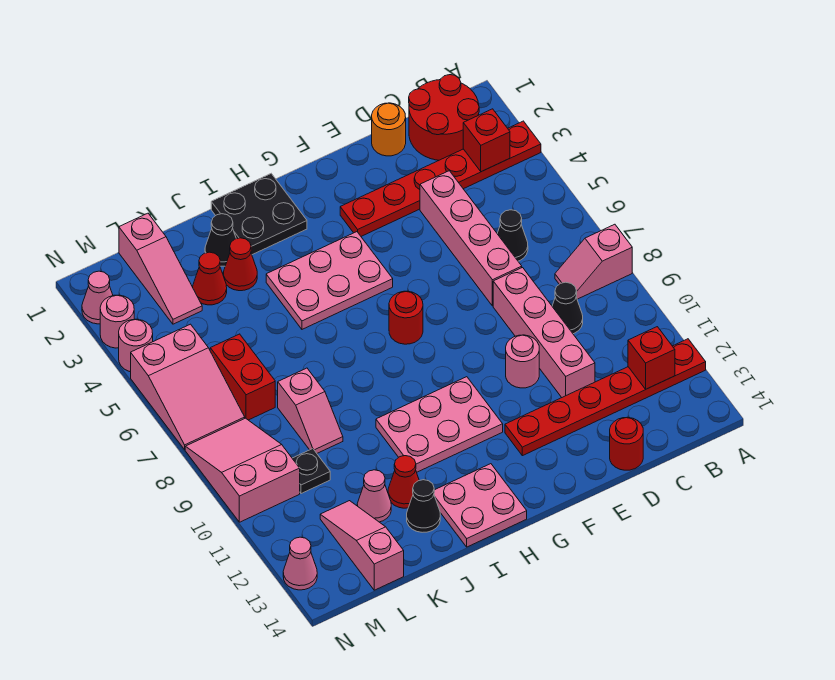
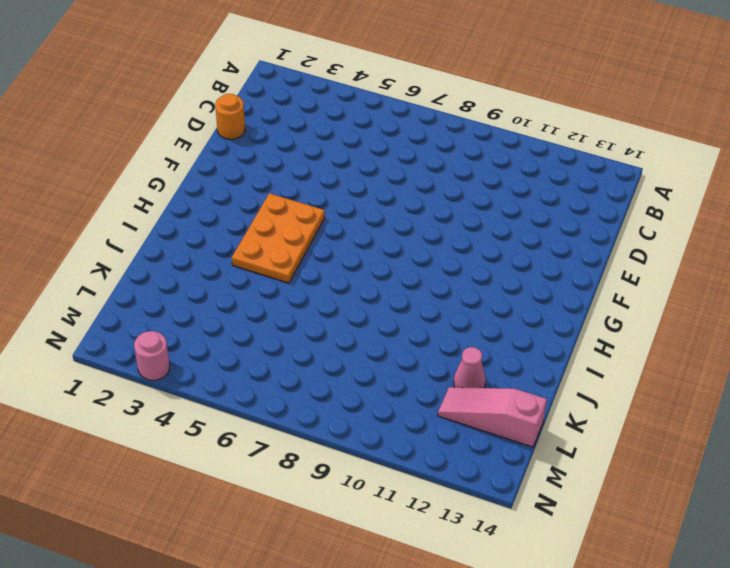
orange plate G4:I5 level 1 -> pink plate G4:I5 level 1
none -> red plate A3:F3 level 1
none -> pink slope A8:B8 level 1 top A
none -> red plate A12:F12 level 1
none -> red round brick B1:C2 level 1

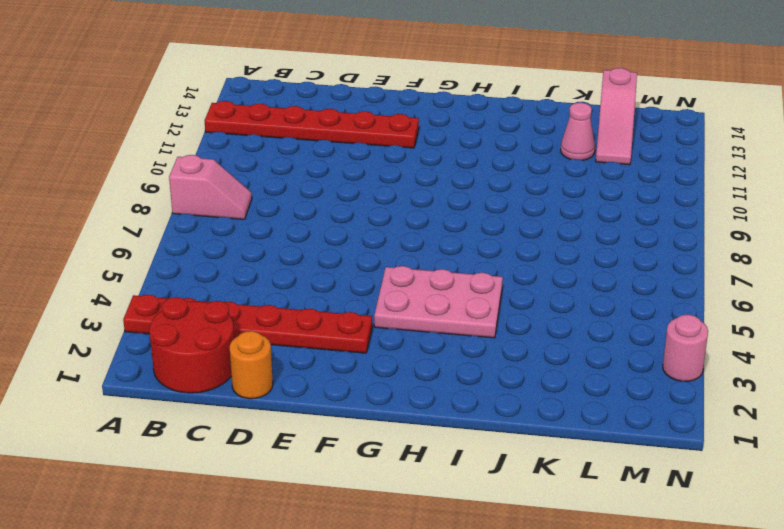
none -> black cone C6 level 1
none -> black cone C9 level 1
none -> pink brick D4:D7 level 1
none -> pink brick D8:D11 level 1

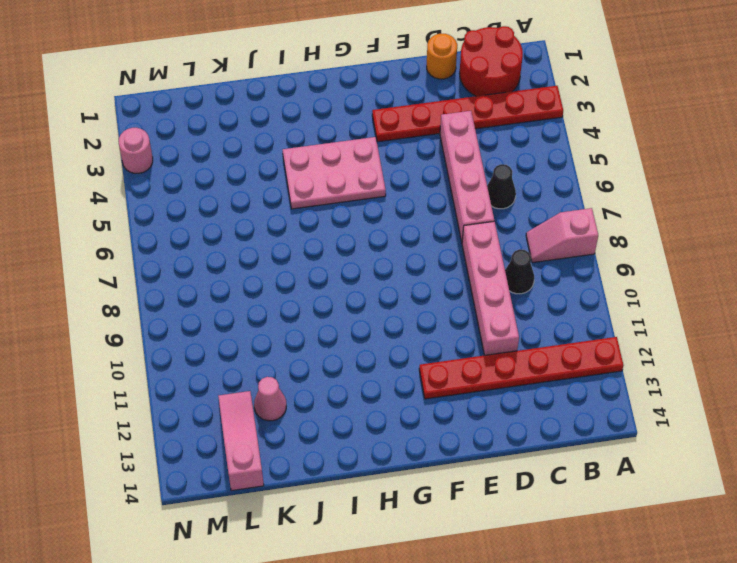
none -> red round brick D14 level 1
none -> pink round brick E10 level 1
none -> red round brick G7 level 1
none -> pink plate G10:I11 level 1

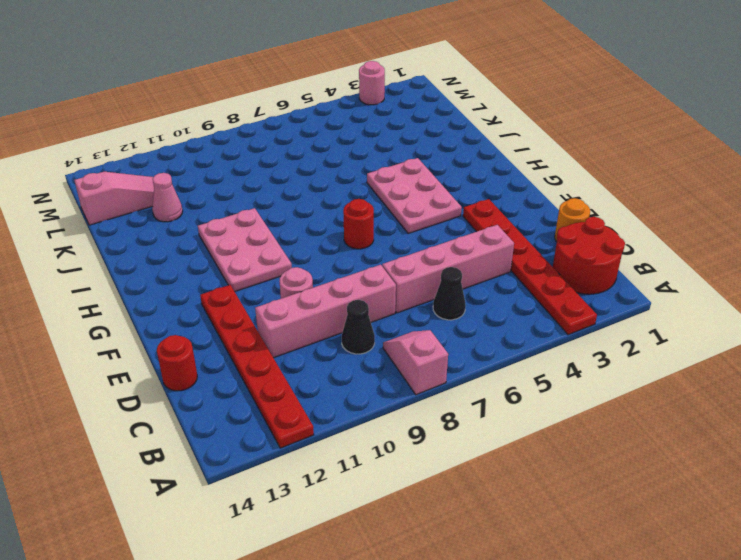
none -> black plate H1:I2 level 1
none -> pink plate H13:I14 level 1
none -> black cone J2 level 1
none -> red cone J3 level 1

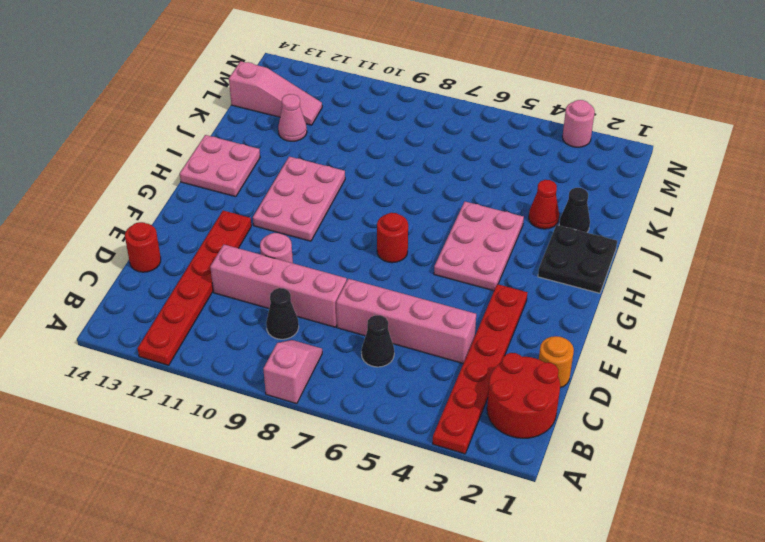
none -> red cone J12 level 1
none -> black cone J13 level 1
none -> red cone K3 level 1
none -> pink slope K8:K9 level 1 top 8

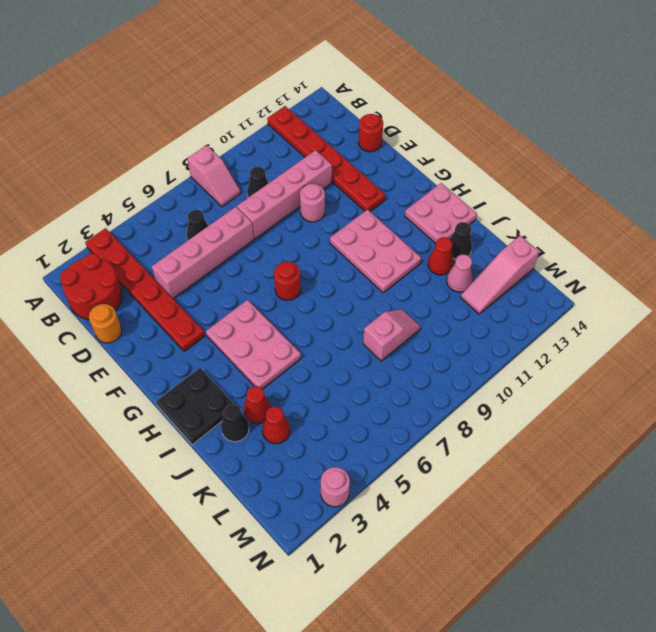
none -> pink slope L1:L3 level 1 top 1
none -> red brick L6:L7 level 1
none -> black plate L10 level 1
none -> pink slope M5:N7 level 1 top 5

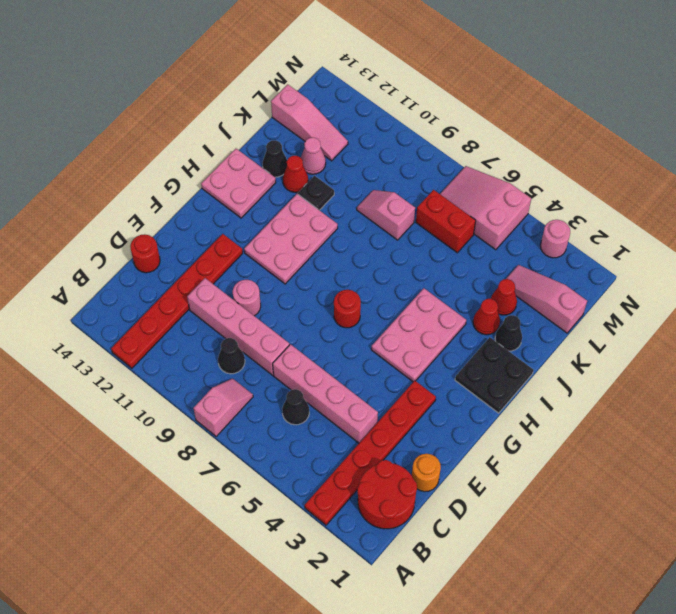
black plate J11 level 1 -> black plate L10 level 1
none -> pink slope M8:N10 level 1 top 10
none -> pink cone N2 level 1
none -> pink round brick N4 level 1
none -> pink cone N13 level 1

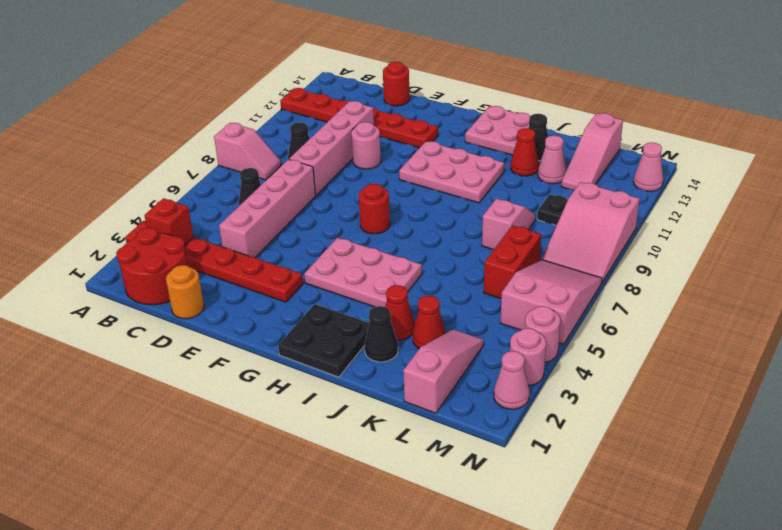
none -> red brick B12 level 2

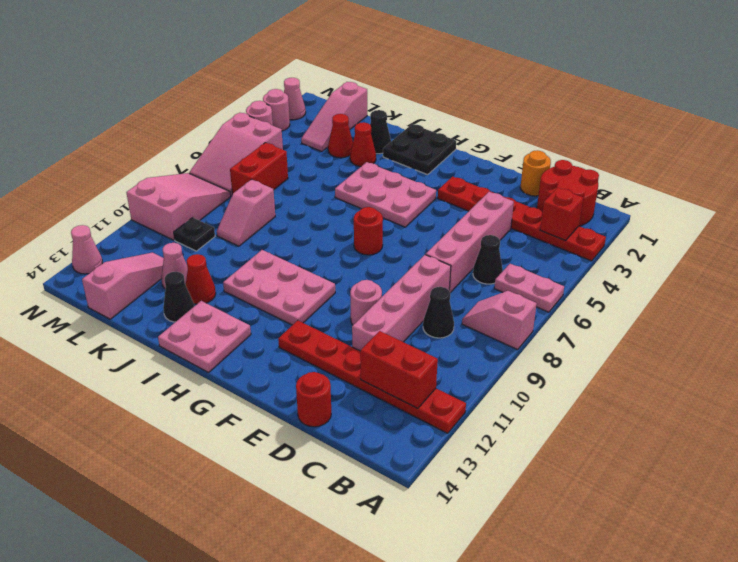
pink plate A6:B6 level 1 -> none
red brick B12:C12 level 2 -> red brick B12 level 2

